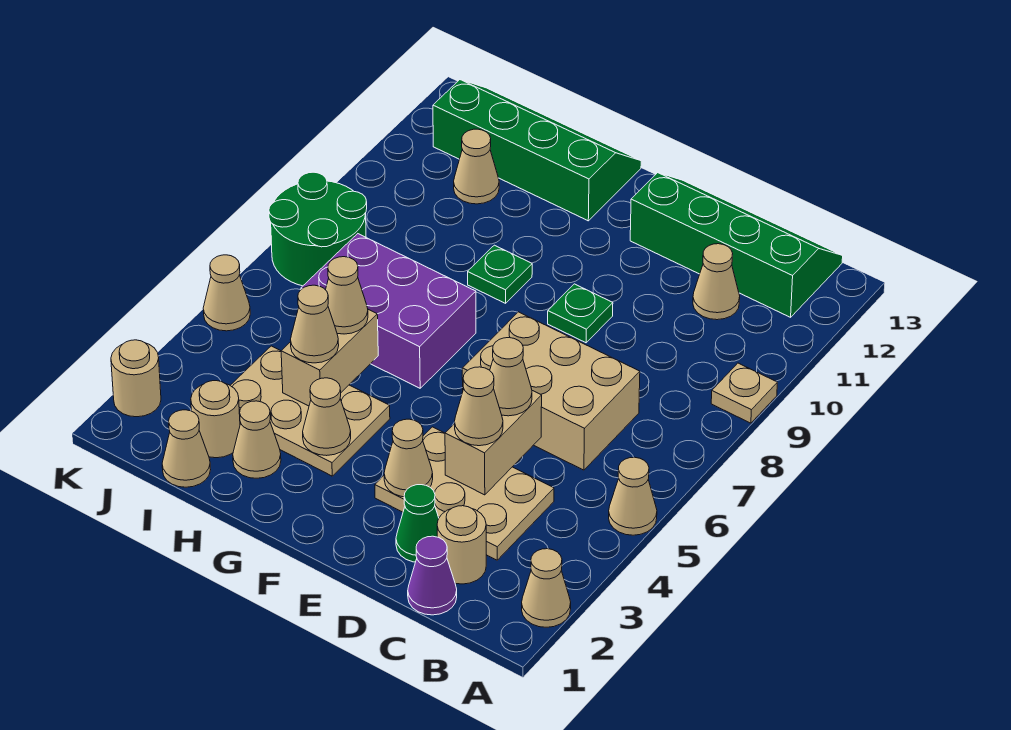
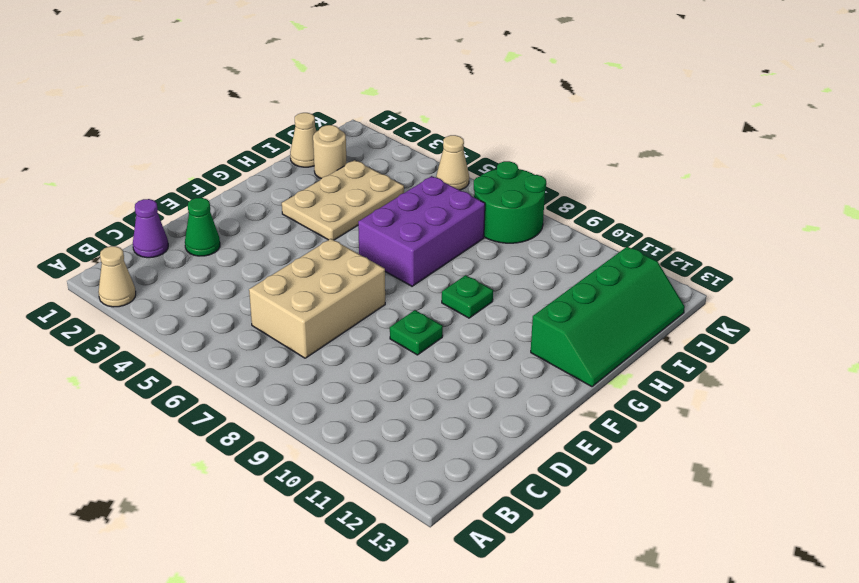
none -> tan cone A5 level 1
none -> tan plate A9 level 1
none -> green slope B12:E13 level 1 top 12
none -> tan round brick C2 level 1

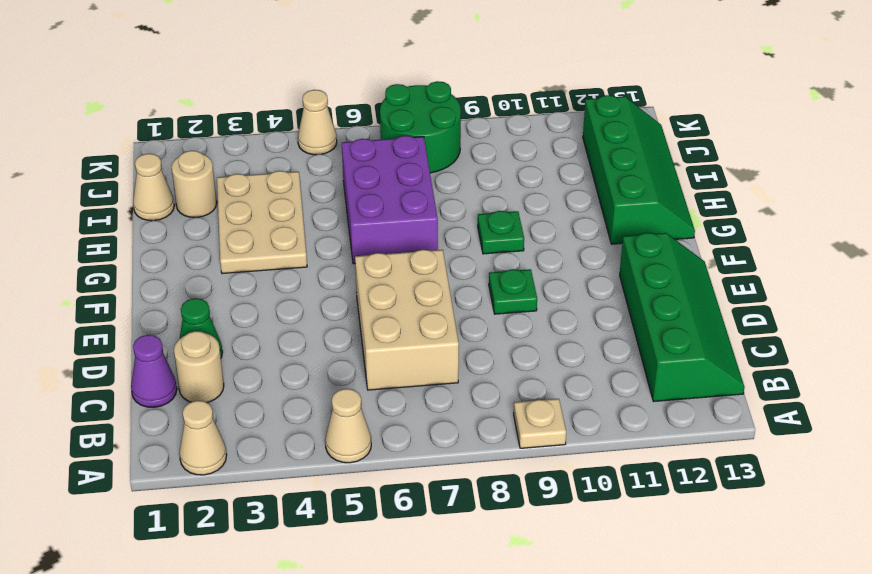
none -> tan plate C3:E4 level 1
none -> tan cone C11 level 1
none -> tan cone H2 level 1
none -> tan cone I11 level 1

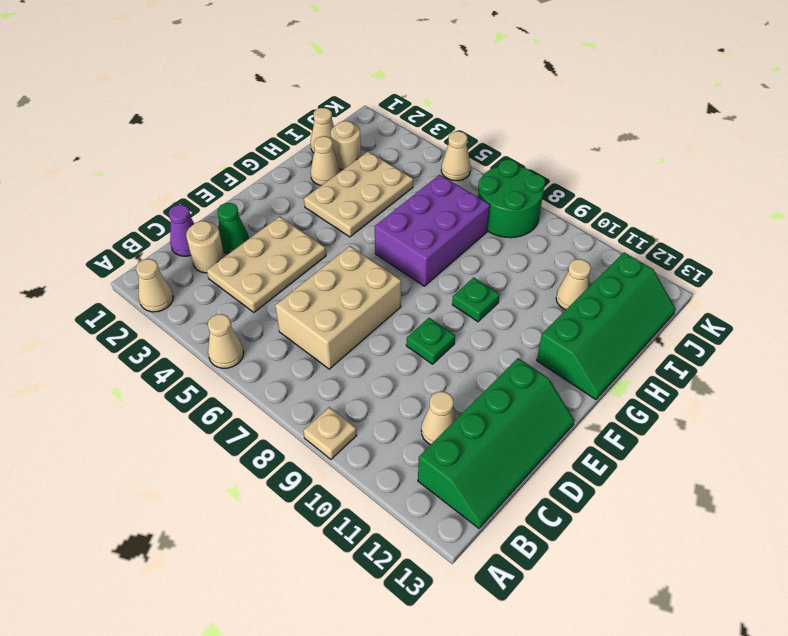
none -> tan round brick K2 level 1
none -> tan brick D4:D5 level 2
none -> tan cone E3 level 2
none -> tan cone G3 level 2

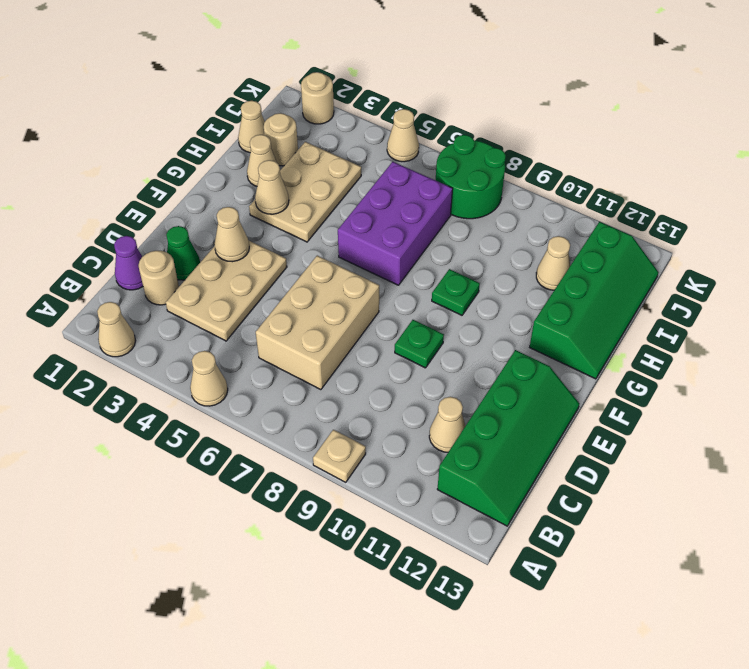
none -> tan brick D4:D5 level 2
none -> tan brick H4:H5 level 2
none -> tan cone D4 level 3
none -> tan cone D5 level 3

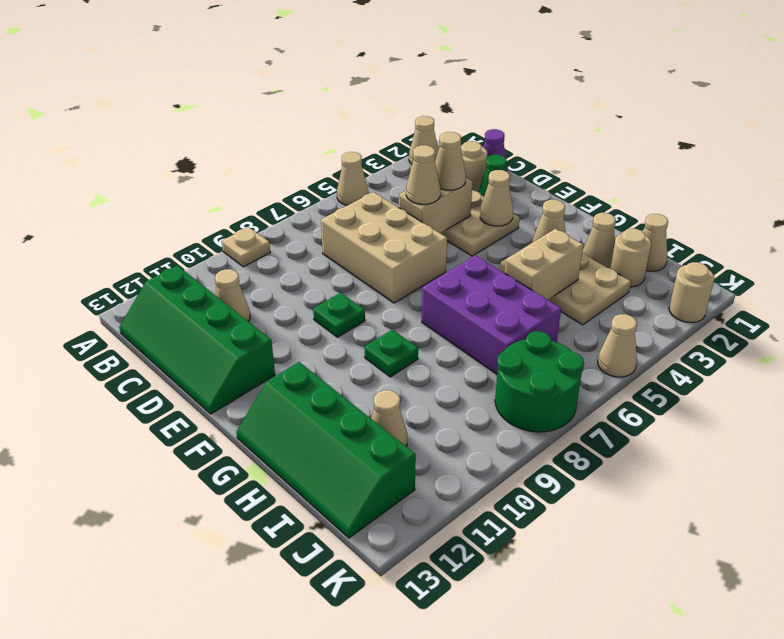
none -> tan cone H4 level 3
none -> tan cone H5 level 3

